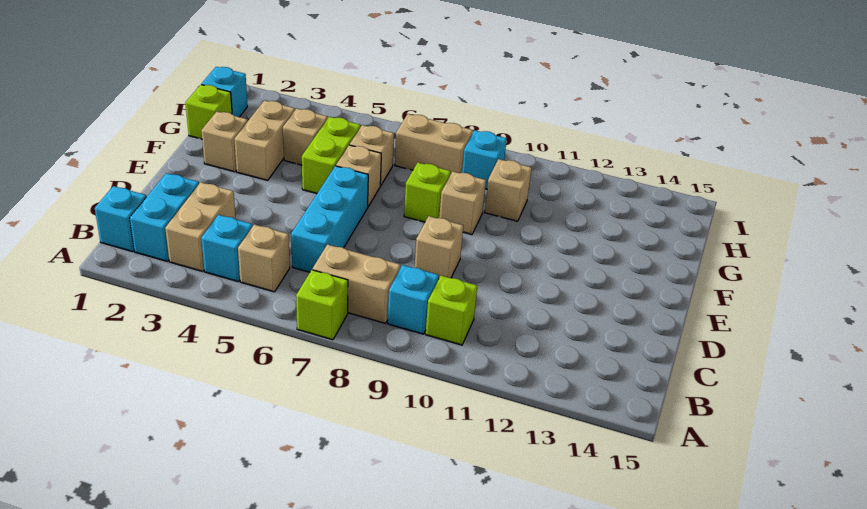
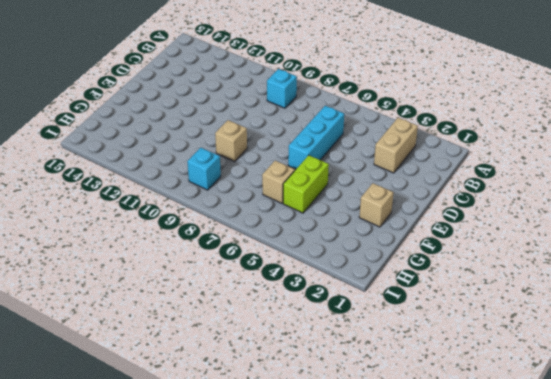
none -> lime brick A7 level 1
none -> cyan brick B1 level 1
none -> cyan brick B2:C2 level 1

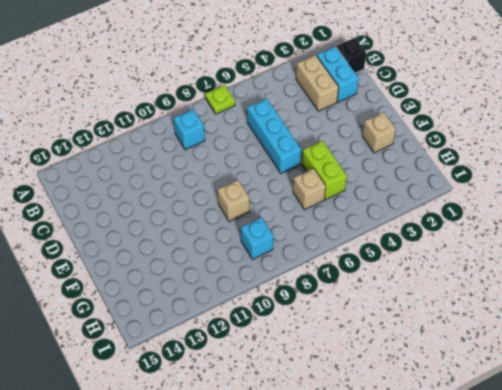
lime plate A7 level 1 -> lime brick A7 level 1
black brick B1 level 1 -> cyan brick B1 level 1
none -> cyan brick B4 level 1
none -> tan brick B5 level 1
none -> tan brick B7:B8 level 1

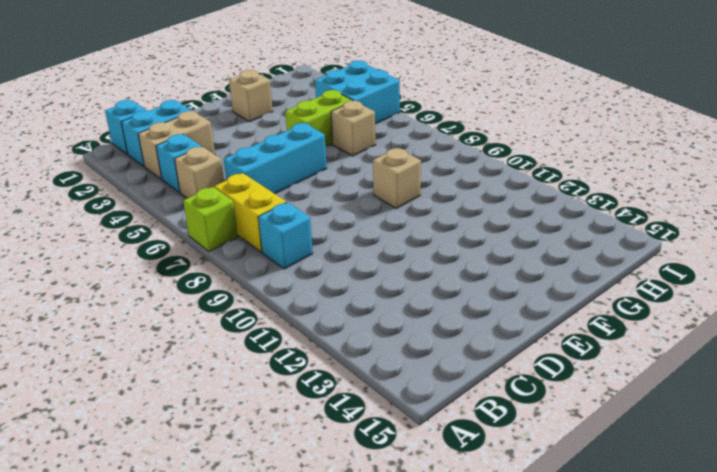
yellow brick B7:B8 level 1 -> tan brick B7:B8 level 1
cyan brick H4:I5 level 1 -> none
none -> lime brick B10 level 1
none -> tan brick D9 level 1
none -> tan brick F3:G3 level 1

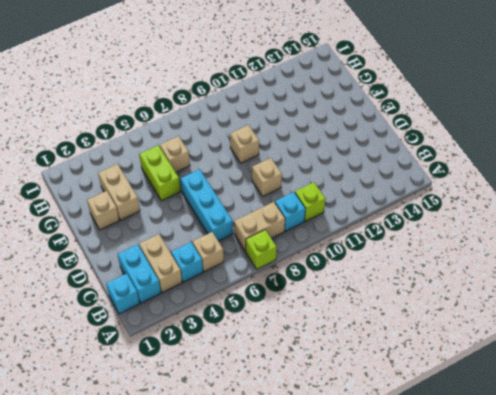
none -> tan brick F6 level 1
none -> lime brick F8 level 1
none -> lime brick G1 level 1

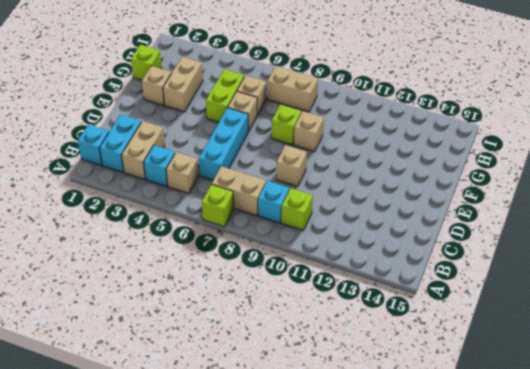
none -> tan brick G4 level 1
none -> tan brick G10 level 1
none -> cyan brick H1 level 1

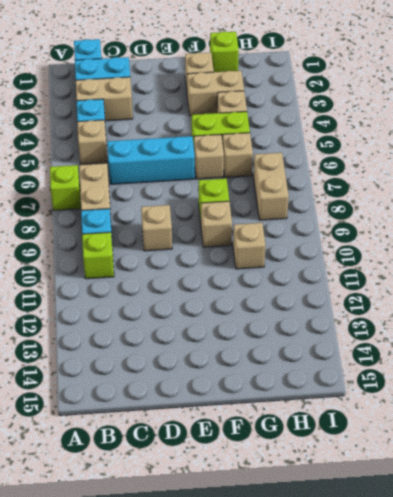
none -> cyan brick H1 level 1
none -> cyan brick H9 level 1

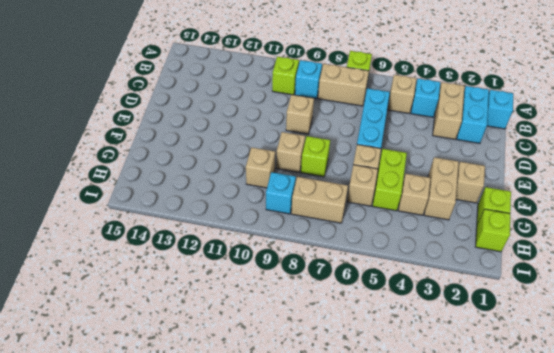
lime brick H1 level 1 -> cyan brick H1 level 1

